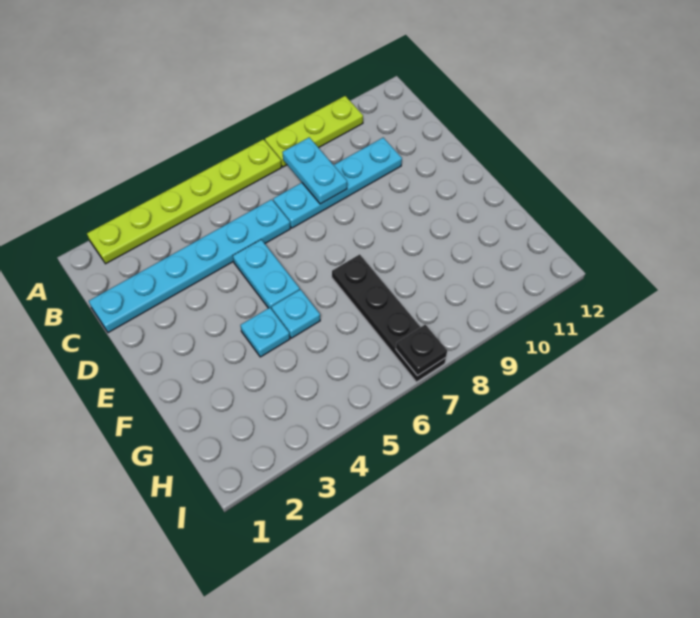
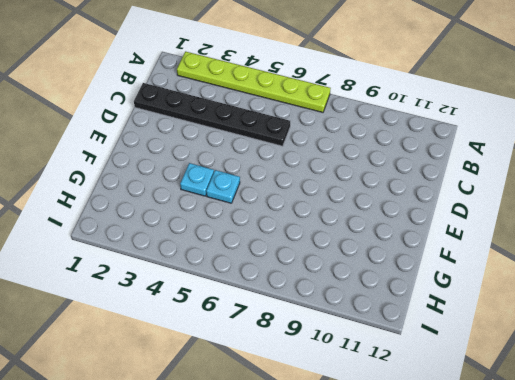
black plate C1:C6 level 1 -> cyan plate C1:C6 level 1
none -> lime plate A8:A10 level 1
none -> cyan plate C7:C10 level 1

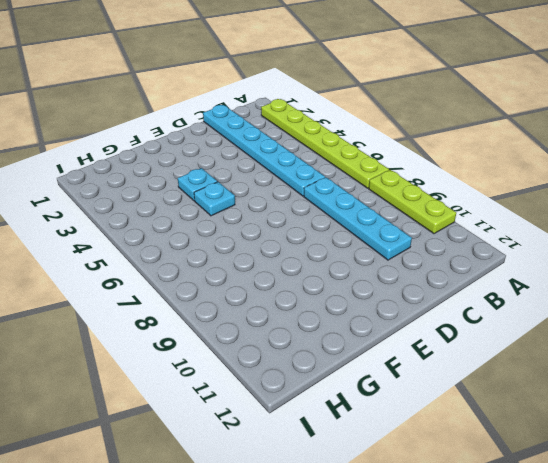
none -> cyan plate D5:E5 level 1
none -> black plate F7:I7 level 1

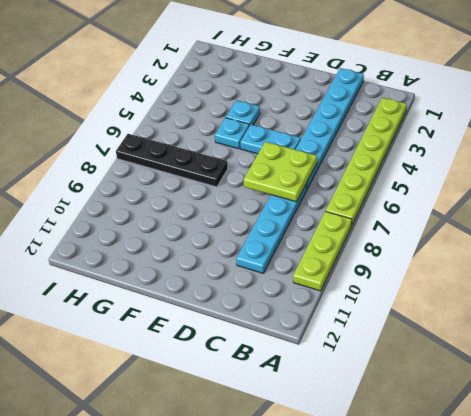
lime plate C6:D7 level 2 -> none
none -> cyan plate B8:C8 level 2
none -> black plate I7 level 2

